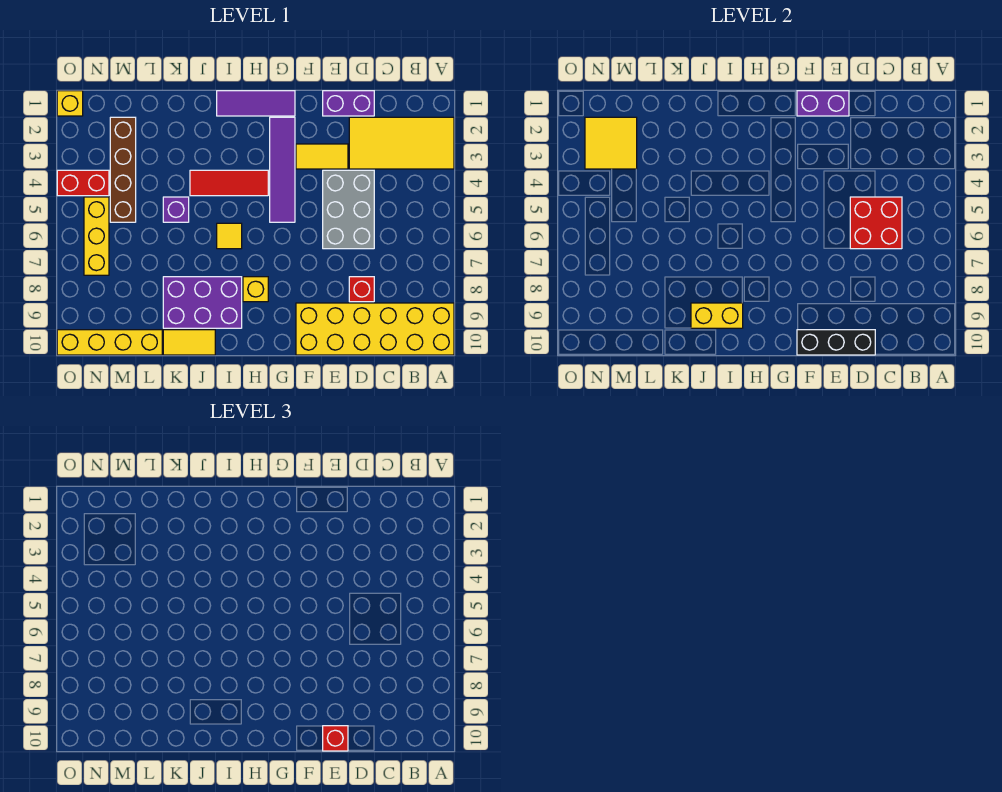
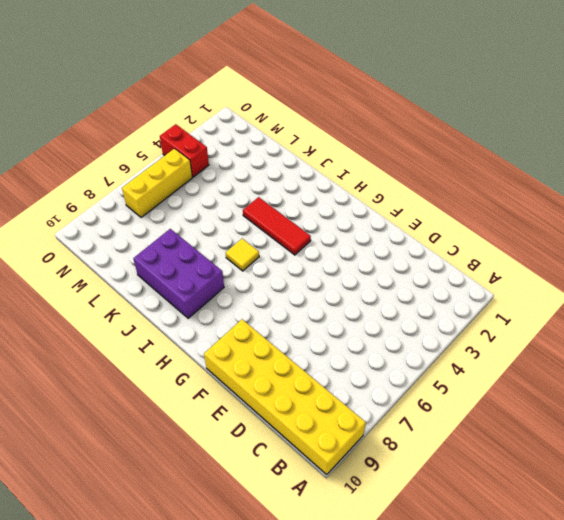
none -> yellow tile A2:D3 level 1
none -> purple brick D1:E1 level 1
none -> grey brick D4:E6 level 1

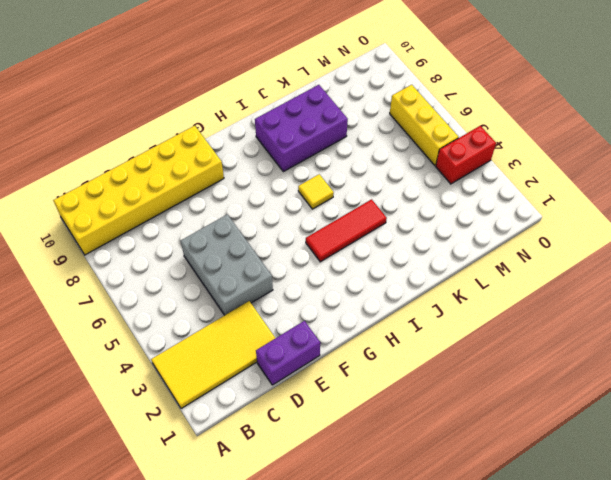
none -> red brick D8 level 1
none -> yellow tile E3:F3 level 1
none -> purple tile G1:I1 level 1

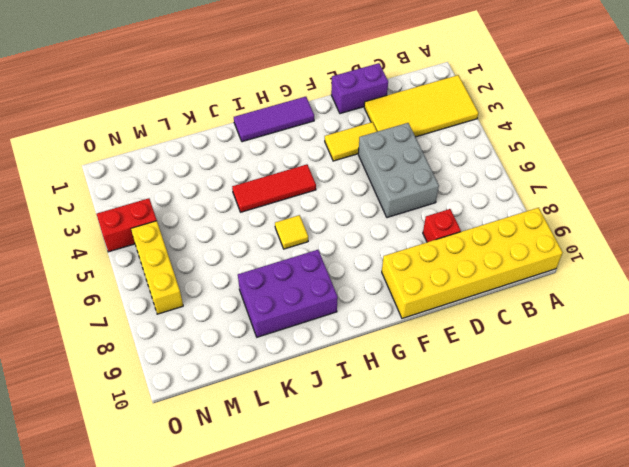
none -> purple tile G2:G5 level 1
none -> yellow brick H8 level 1
none -> yellow tile J10:K10 level 1

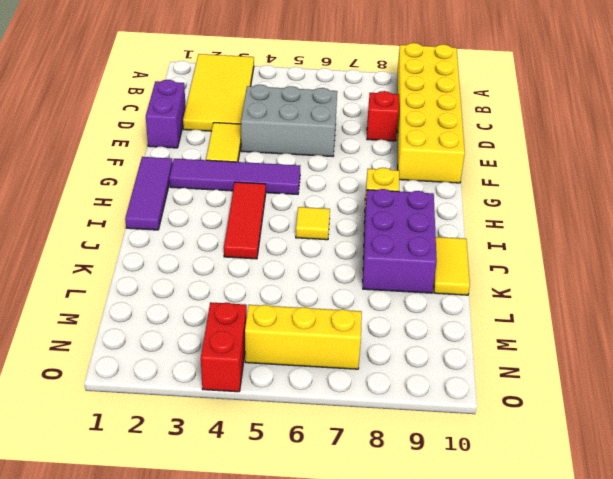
none -> purple brick K5 level 1
none -> yellow brick L10:O10 level 1
none -> brown brick M2:M5 level 1

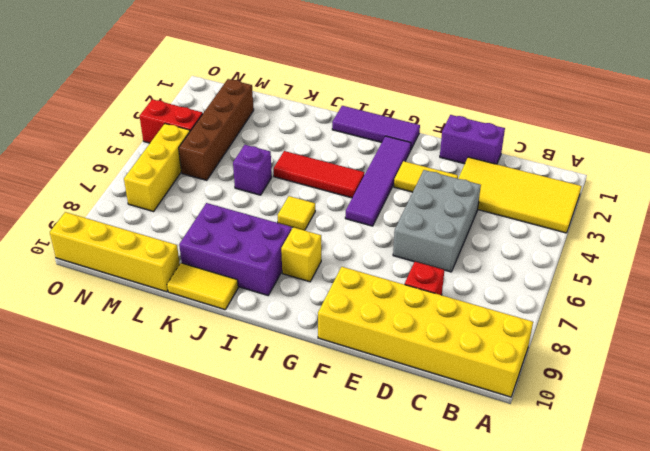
none -> yellow brick O1 level 1
none -> red brick C5:D6 level 2
none -> black brick D10:F10 level 2

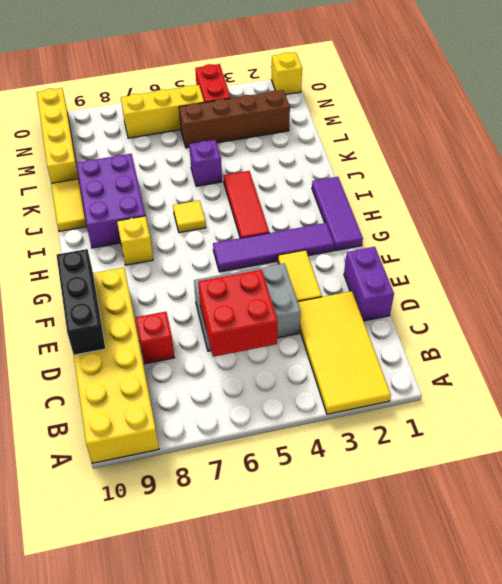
none -> purple brick E1:F1 level 2
none -> yellow brick I9:J9 level 2
none -> yellow tile M2:N3 level 2

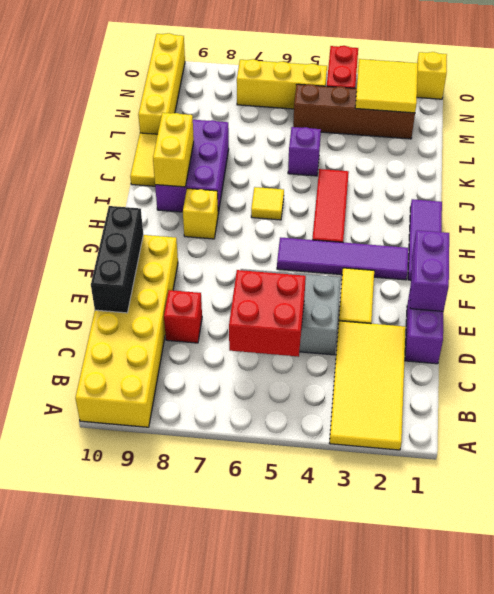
none -> red brick E10 level 3

